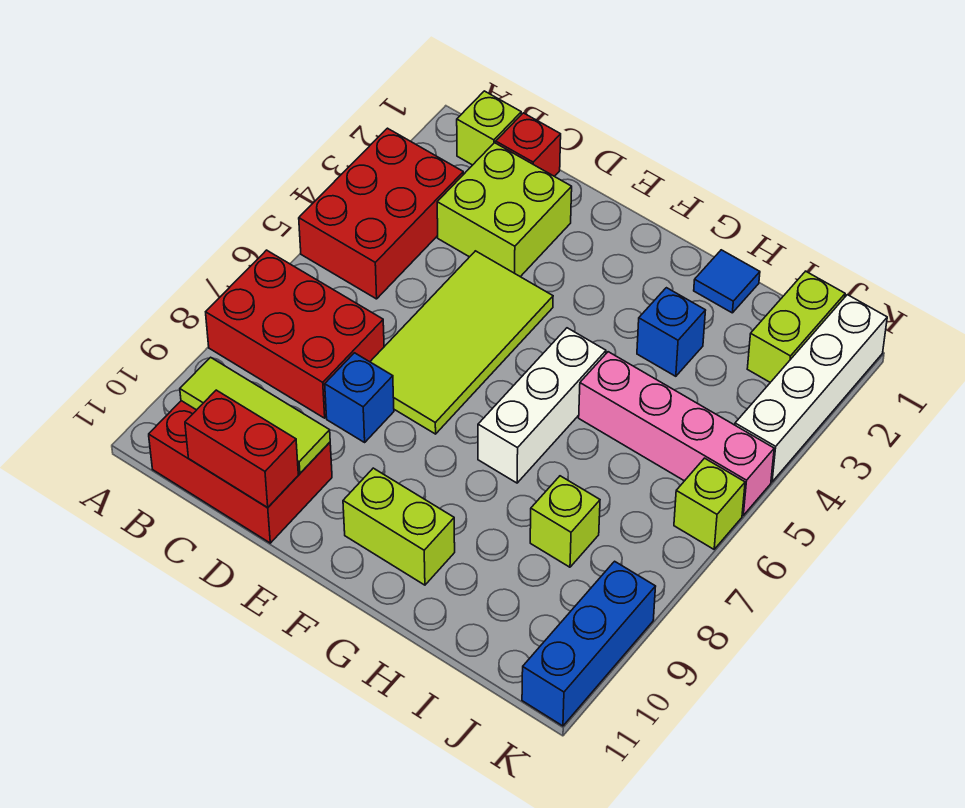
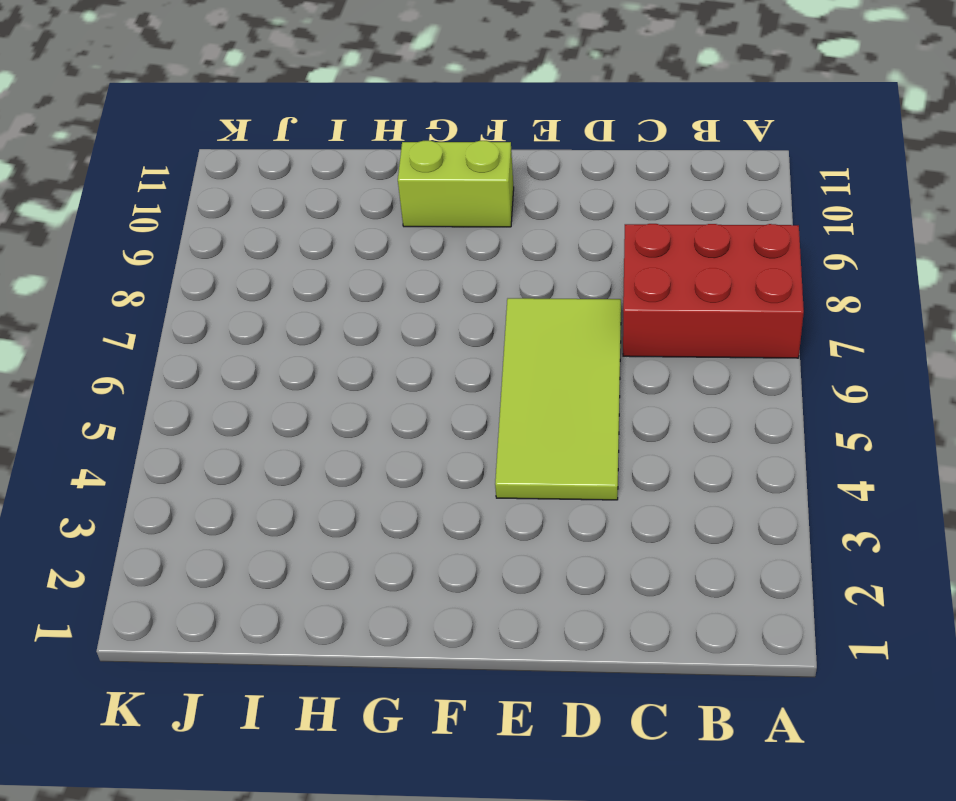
none -> red brick A3:B5 level 1
none -> lime brick B1 level 1
none -> red brick B10:D11 level 1

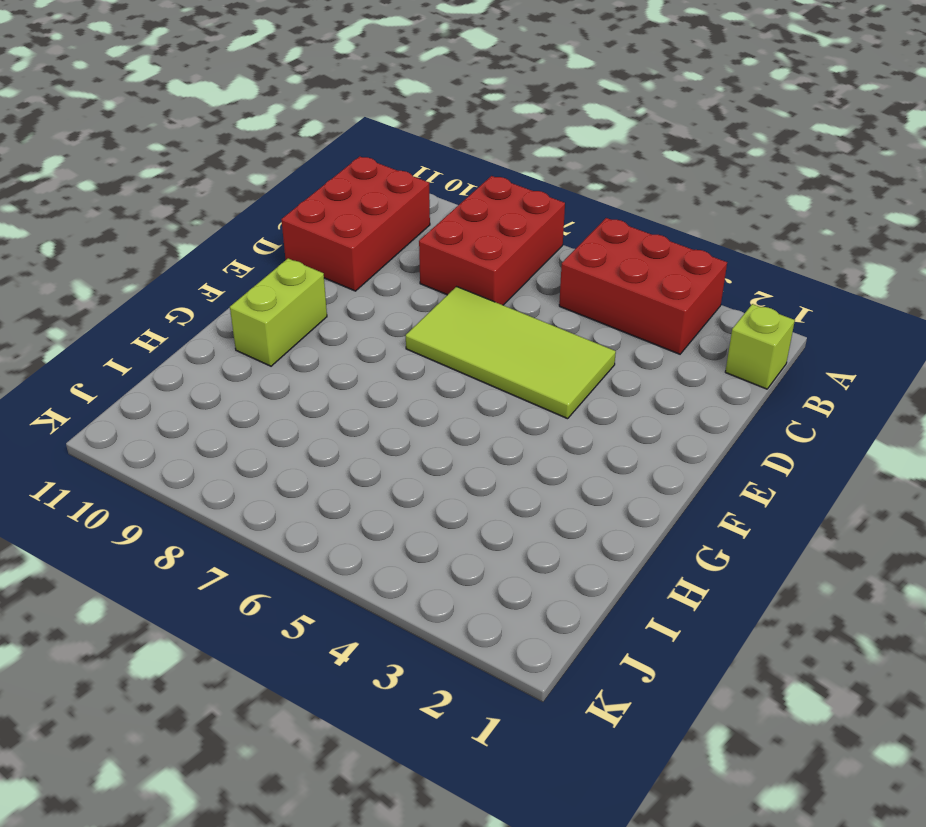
none -> red brick C1 level 1
none -> lime brick C2:D3 level 1
none -> blue brick D8 level 1

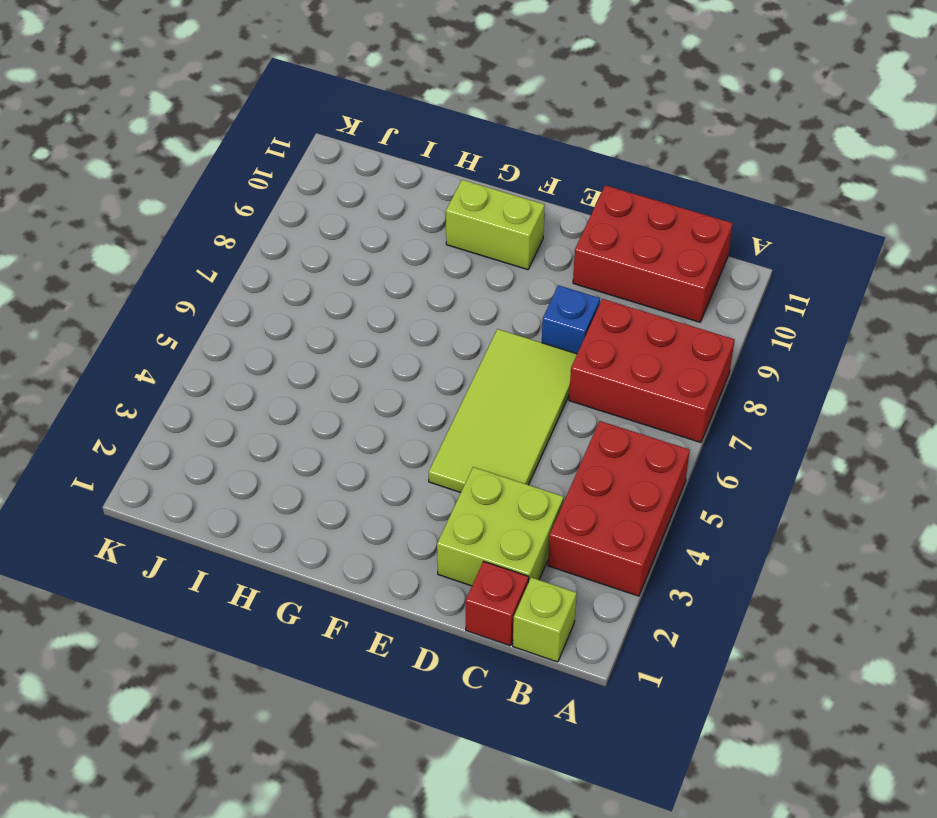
none -> white brick G5:G7 level 1
none -> blue tile H1 level 1
none -> blue brick H3 level 1

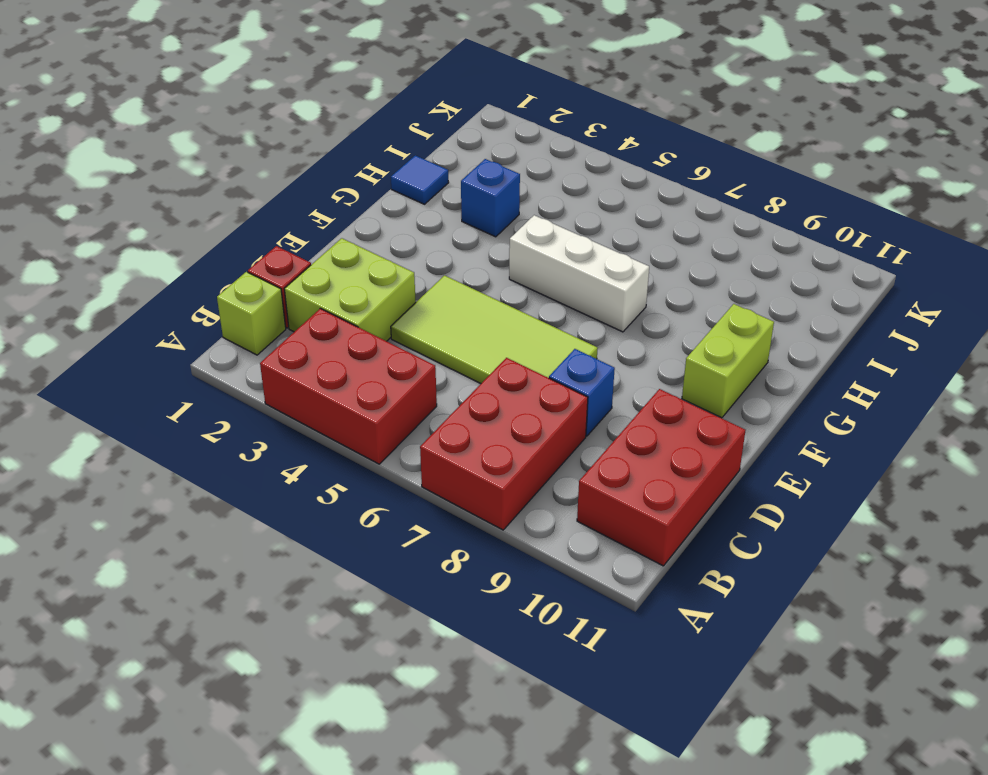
none -> pink brick H5:K5 level 1
none -> lime brick I8 level 1
none -> lime brick J1:J2 level 1

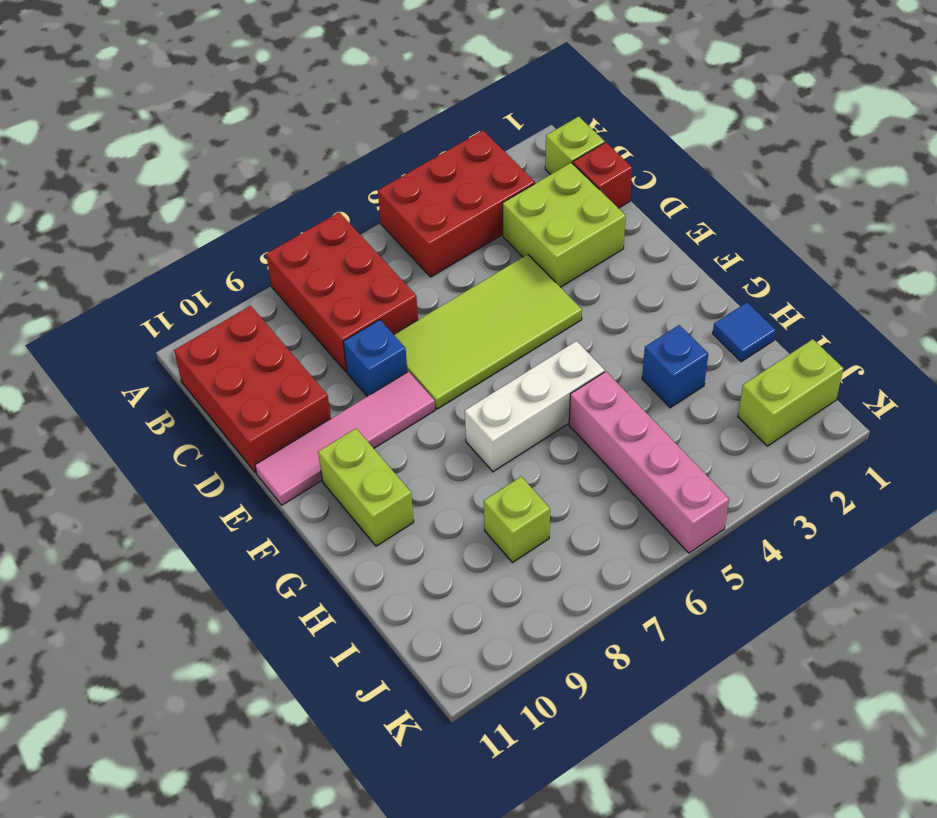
pink tile E8:E11 level 1 -> none
none -> white brick K1:K4 level 1
none -> lime brick K6 level 1
none -> blue brick K9:K11 level 1

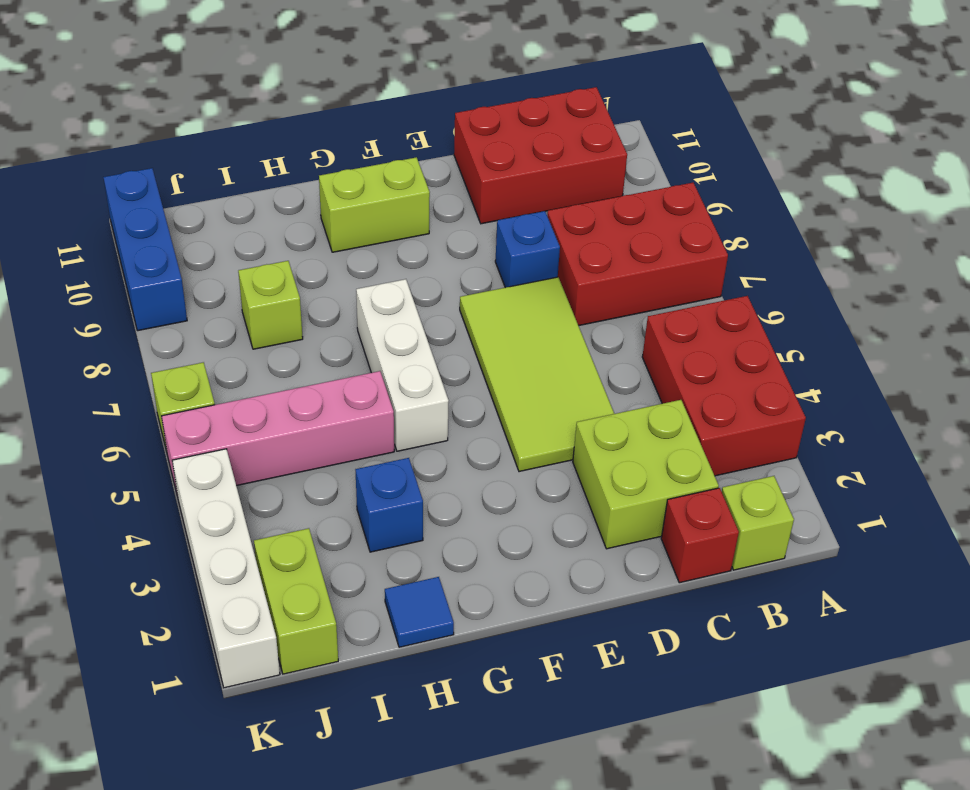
none -> lime tile B10:D10 level 2
none -> red brick C11:D11 level 2

